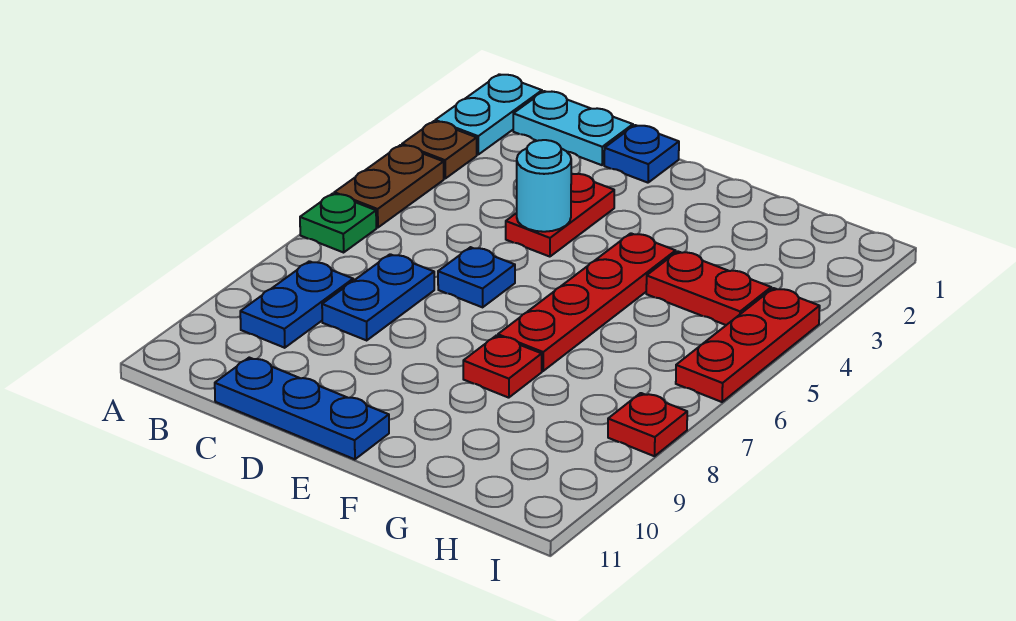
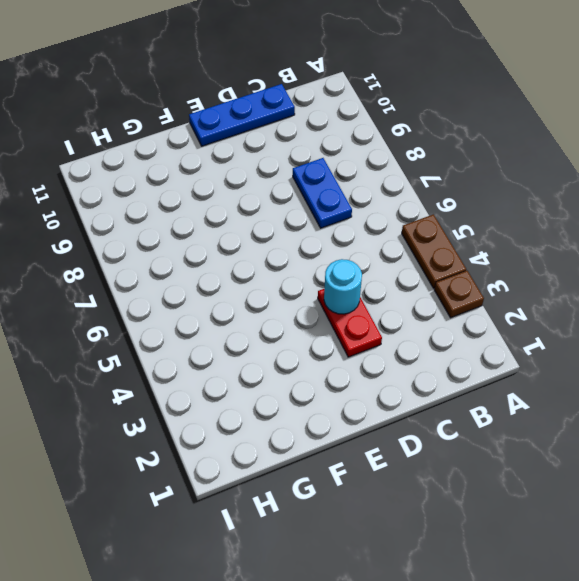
none -> cyan plate A1:A2 level 1
none -> green plate A6 level 1
none -> cyan plate B1:C1 level 1

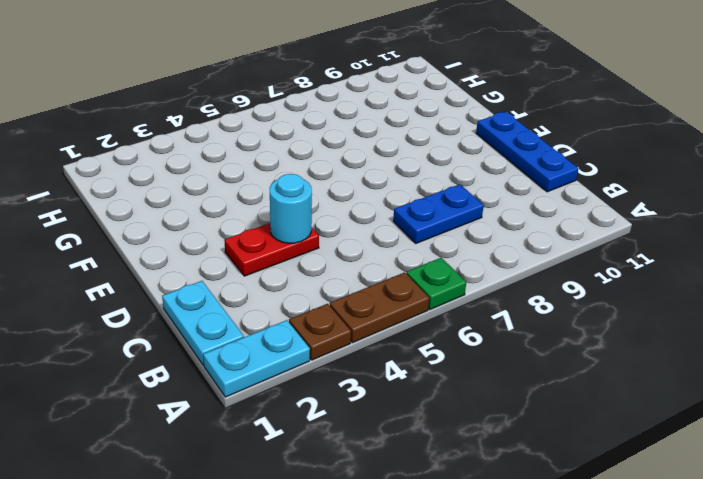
none -> blue plate B8:B9 level 1
none -> blue plate D1 level 1
none -> blue plate D6 level 1

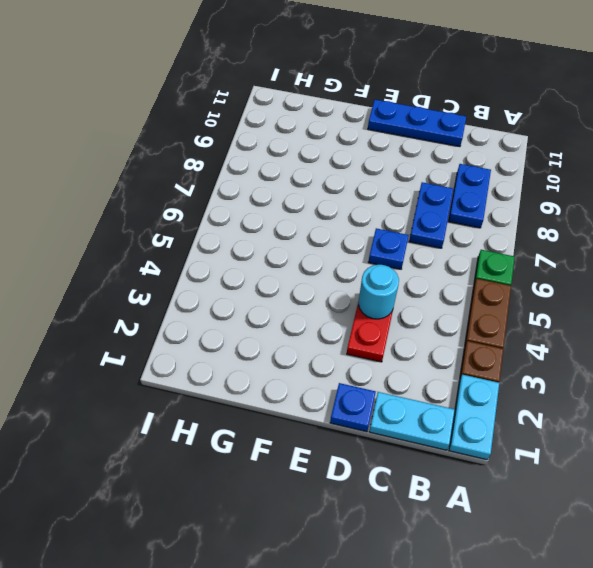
none -> red plate F4:F7 level 1
none -> red plate F8 level 1
none -> red plate G4:H4 level 1

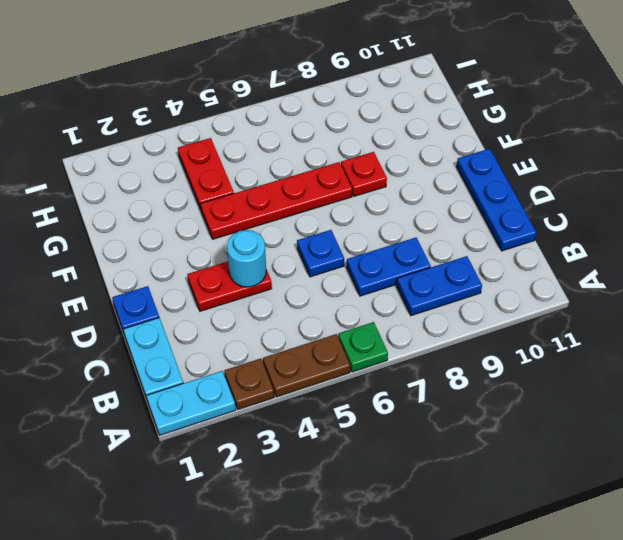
none -> red plate I4:I6 level 1
none -> red plate I8 level 1

